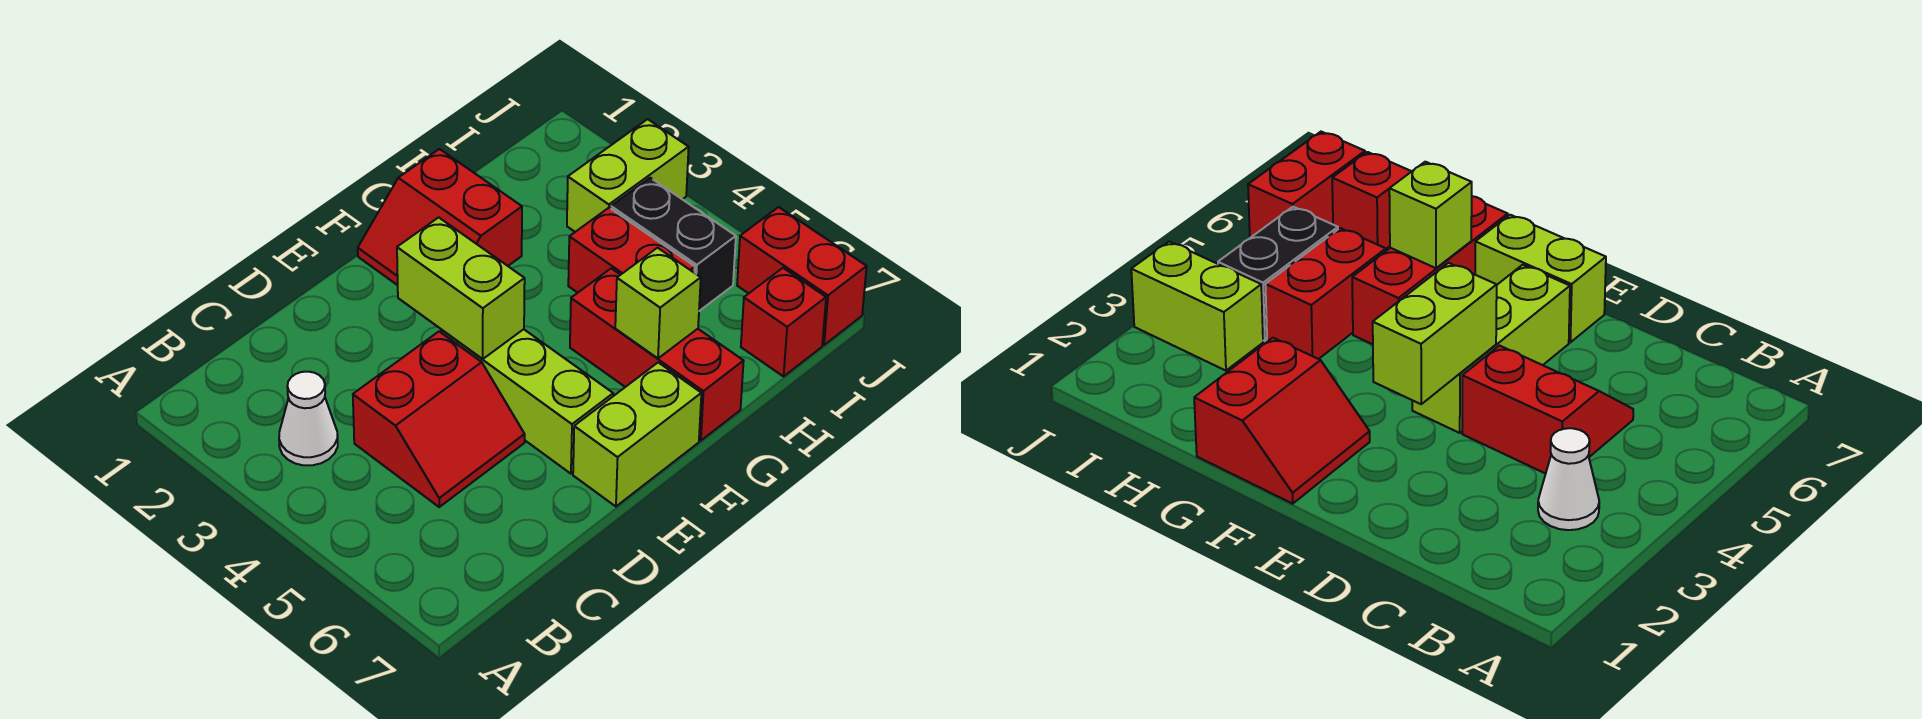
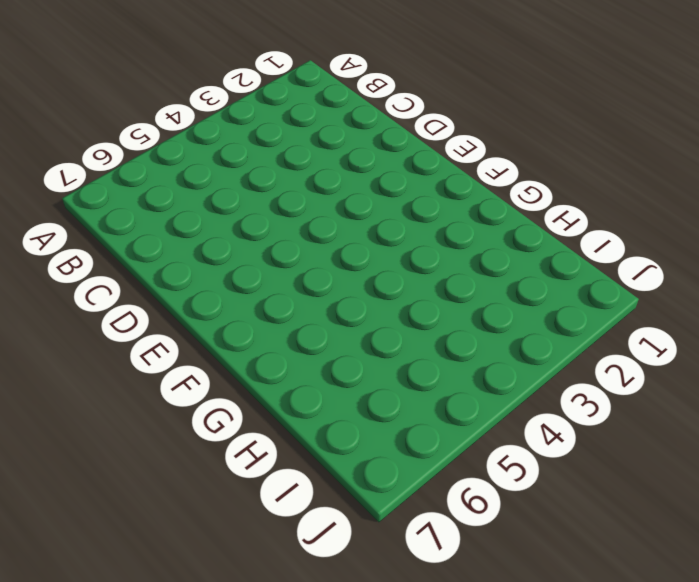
none -> white cone B3 level 1
none -> red slope C4:D5 level 1 top 4
none -> lime brick E4:E6 level 1

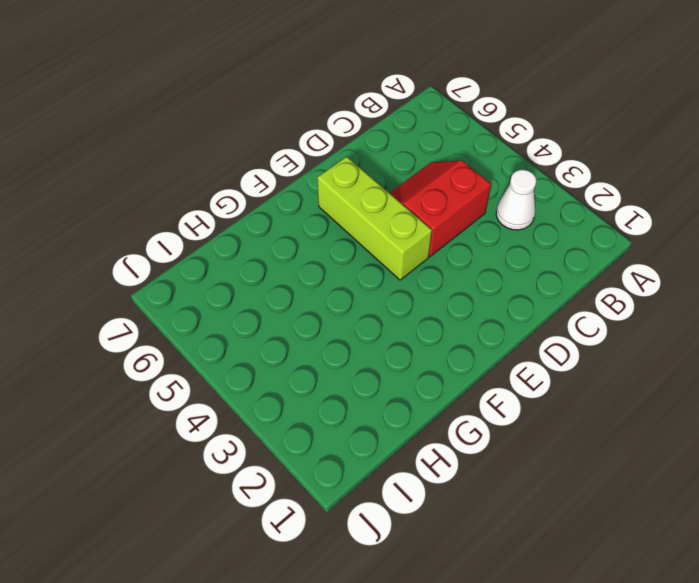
none -> lime brick E7:F7 level 1
none -> red slope F1:G2 level 1 top G
none -> red brick G5:G7 level 1

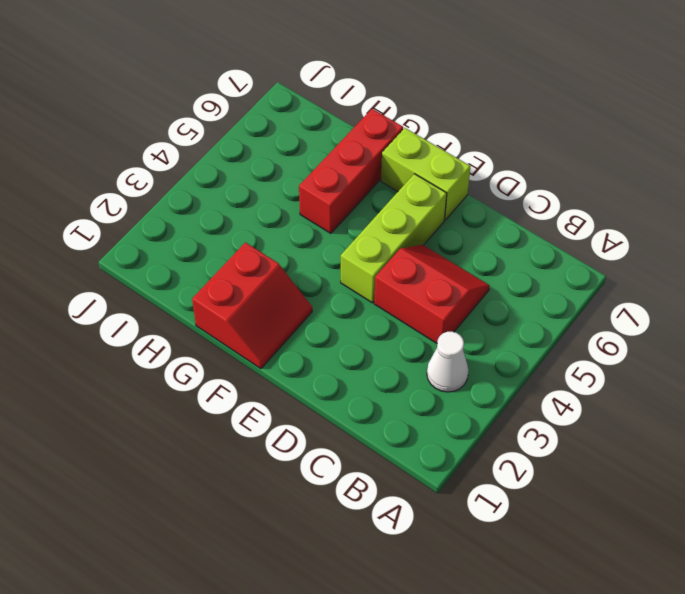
none -> red brick H4:H5 level 1
none -> lime brick I3:J3 level 1
none -> black brick I4:I5 level 1

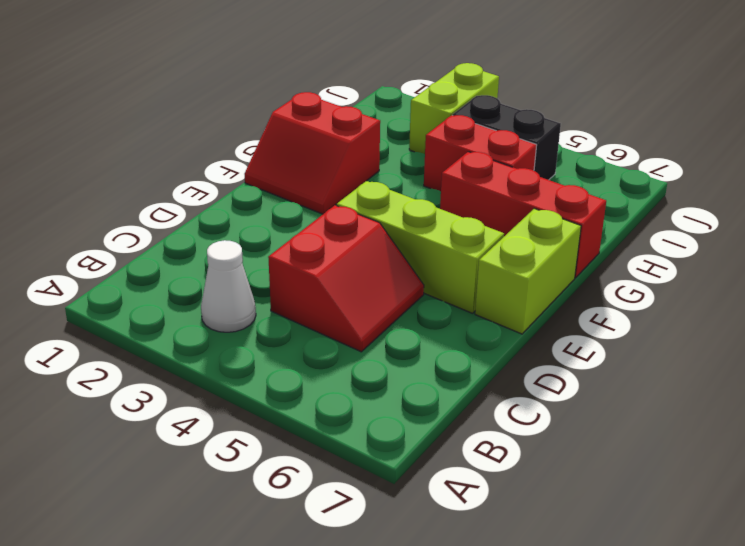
none -> red brick I7 level 1
none -> red brick J6:J7 level 1
none -> lime brick E3:E4 level 2

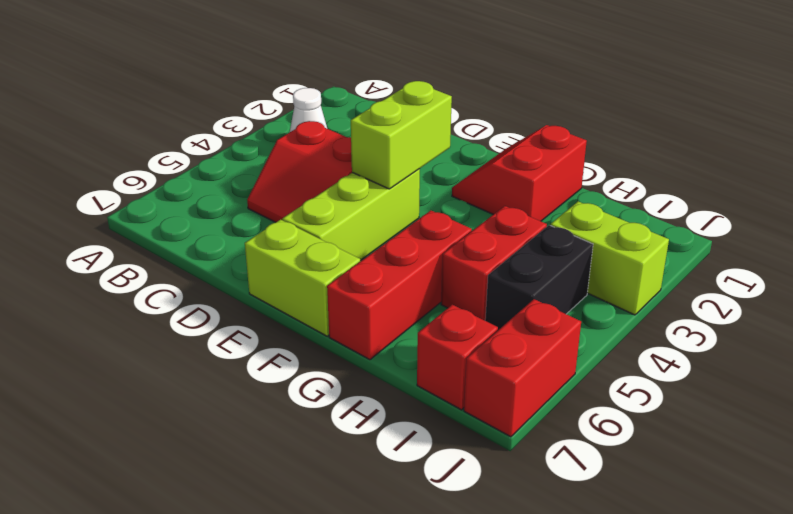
none -> lime brick G6 level 2

